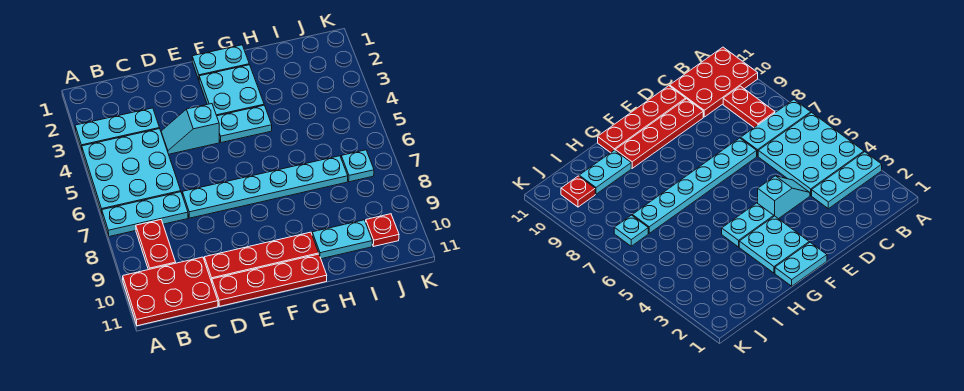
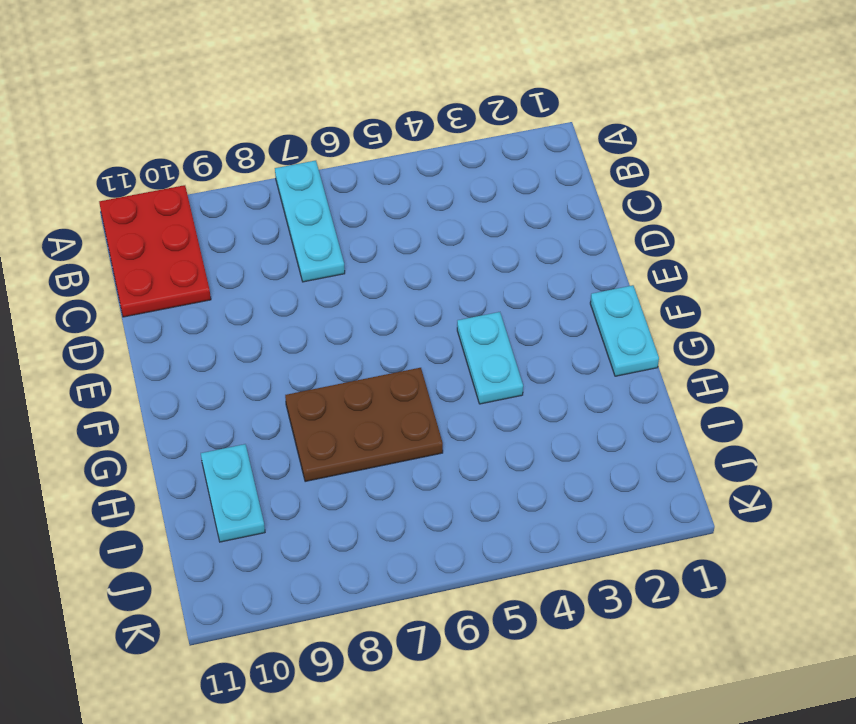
brown plate G6:H8 level 1 -> cyan plate D7:I7 level 1
none -> cyan plate A3:C3 level 1
none -> cyan plate A4:C6 level 1
none -> red plate B8:B9 level 1

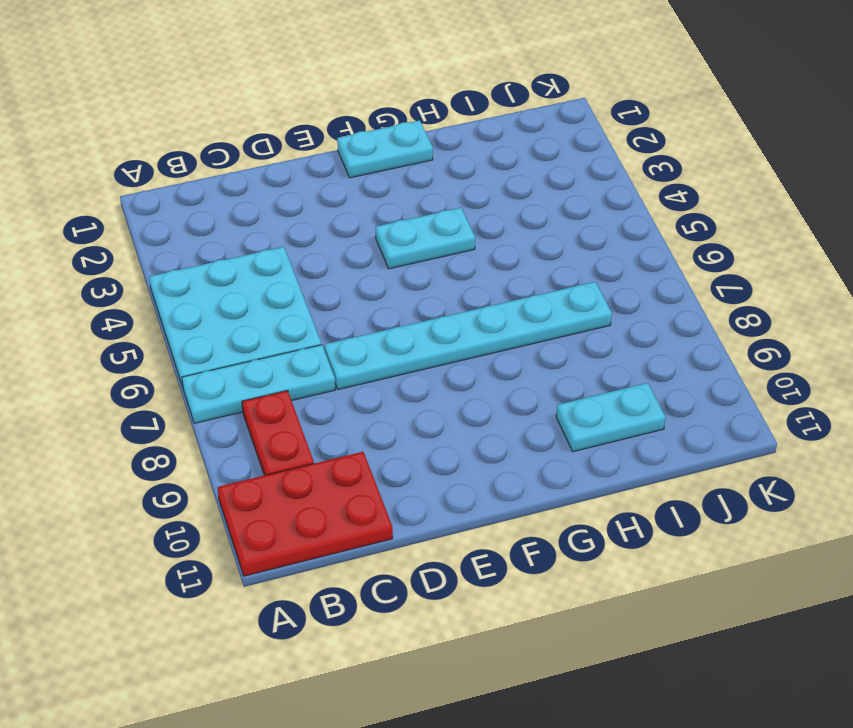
none -> cyan plate A3:C3 level 1
none -> cyan slope D4:E4 level 1 top E
none -> red plate D10:G10 level 1

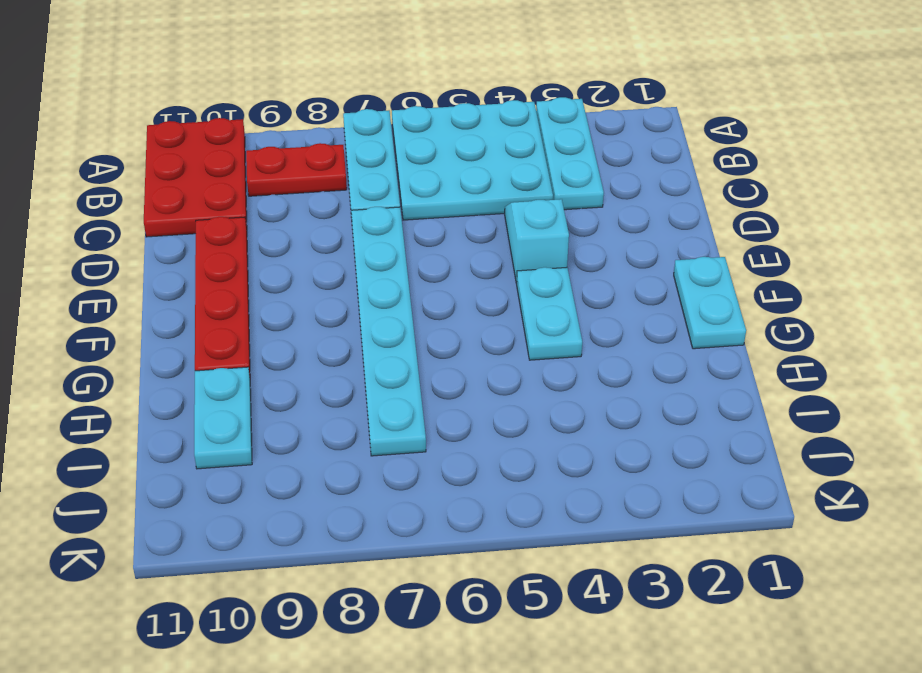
none -> red plate D11:G11 level 1
none -> cyan plate F2:G3 level 1
none -> cyan plate J7 level 1

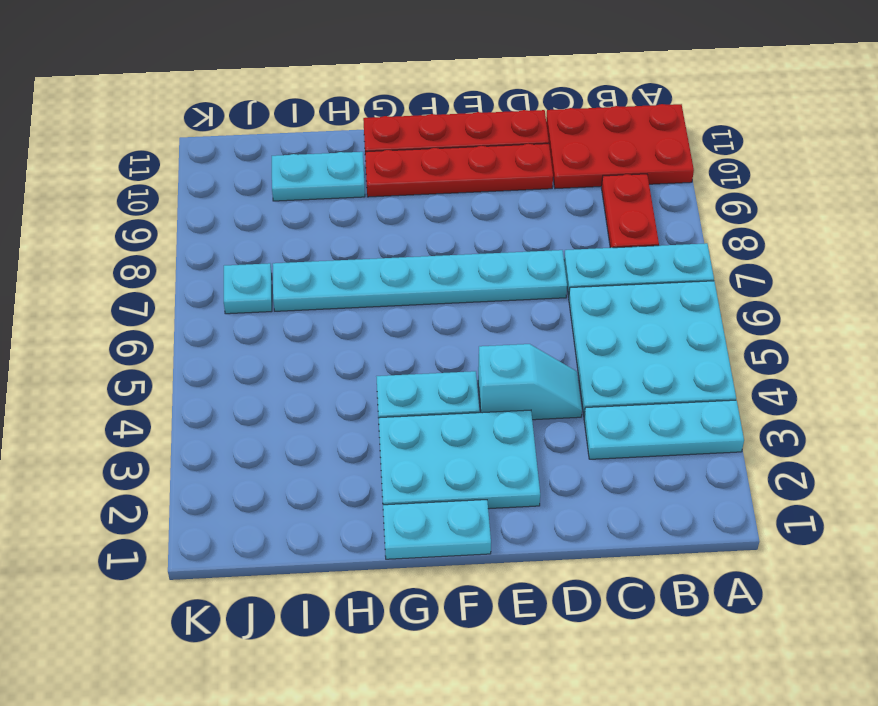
cyan plate E2:G3 level 1 -> cyan plate F2:G3 level 1
none -> red plate J10 level 1

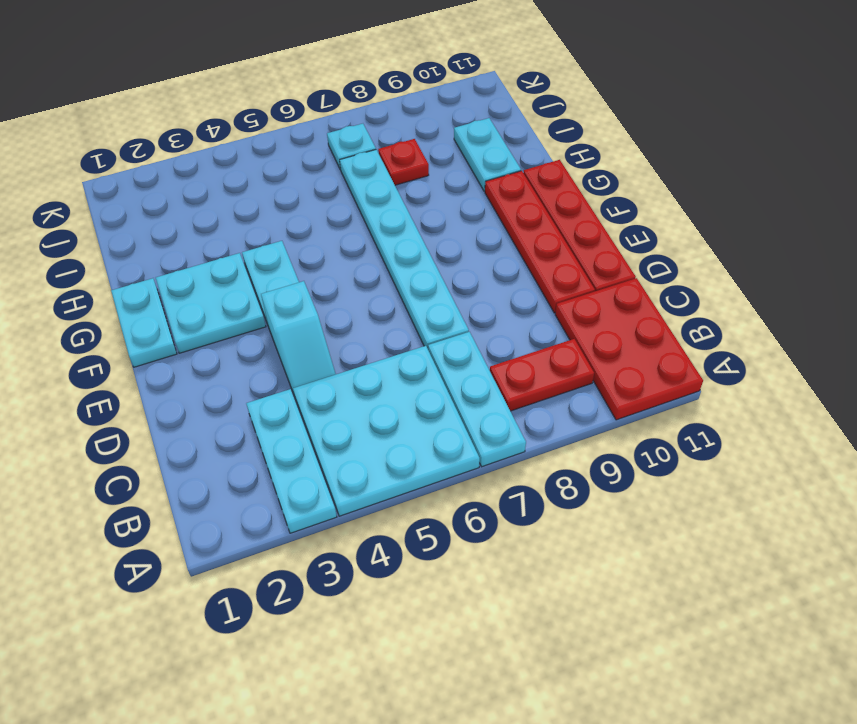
red plate I8 level 1 -> red plate J10 level 1

